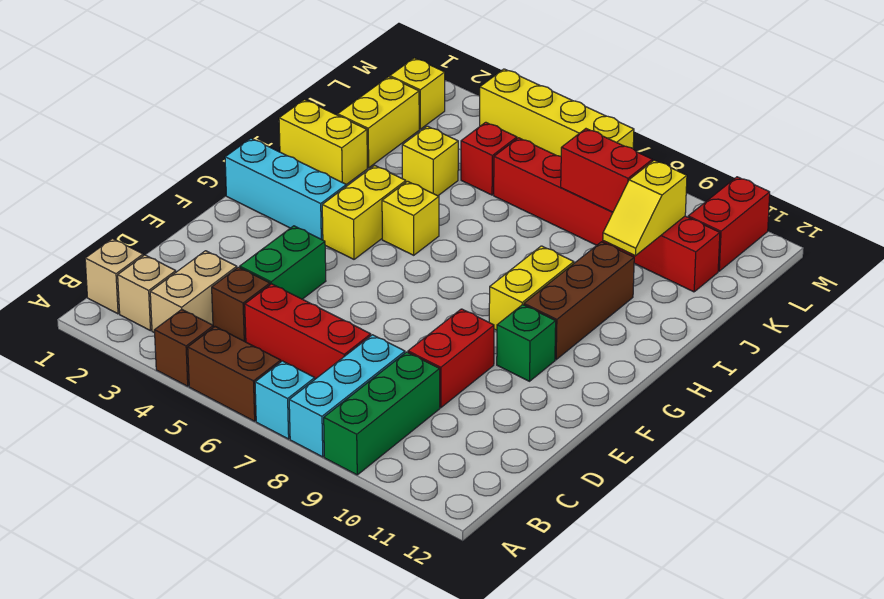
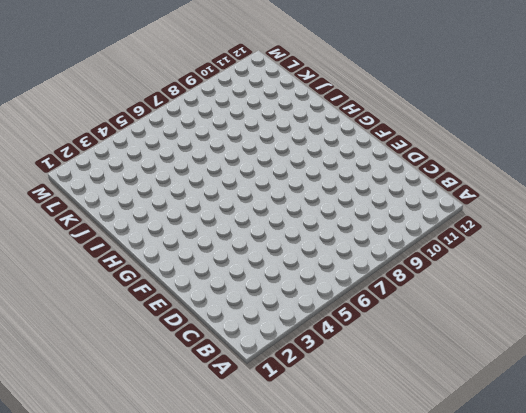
none -> brown brick A4 level 1
none -> brown brick A5:A6 level 1
none -> cyan brick A7 level 1

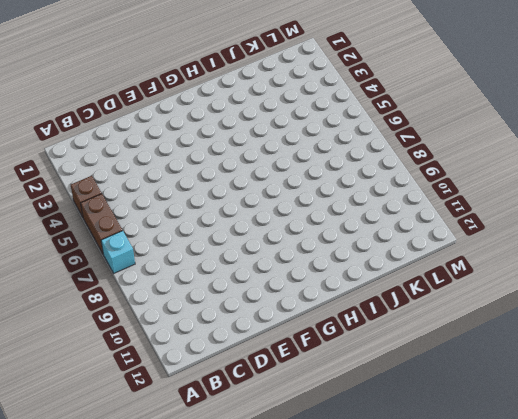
none -> cyan brick A8:C8 level 1
none -> green brick A9:C9 level 1
none -> tan brick B1 level 1

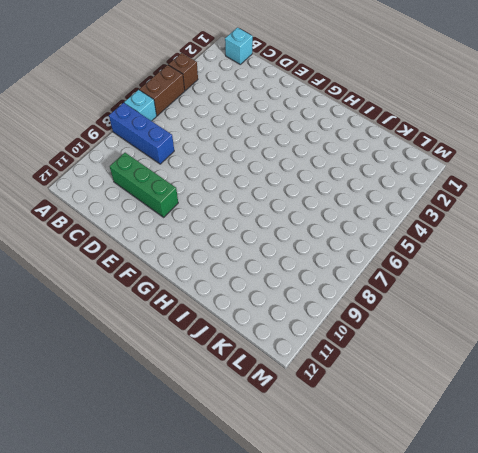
blue brick A8:C8 level 1 -> cyan brick A8:C8 level 1
cyan brick B1 level 1 -> tan brick B1 level 1
green brick C10:E10 level 1 -> green brick A9:C9 level 1
none -> tan brick B2 level 1
none -> tan brick B3:C3 level 1
none -> brown brick C4 level 1

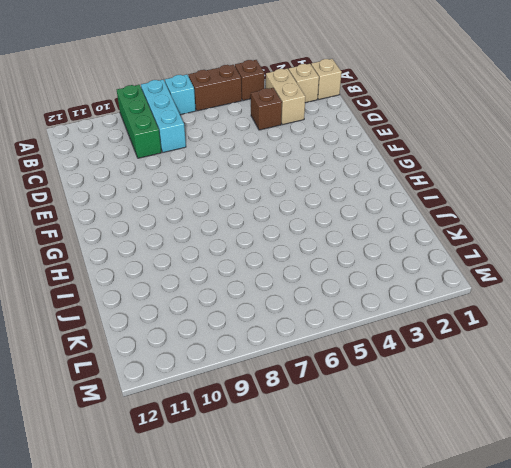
none -> red brick C5:C7 level 1
none -> green brick D4:E4 level 1
none -> red brick D9:E9 level 1

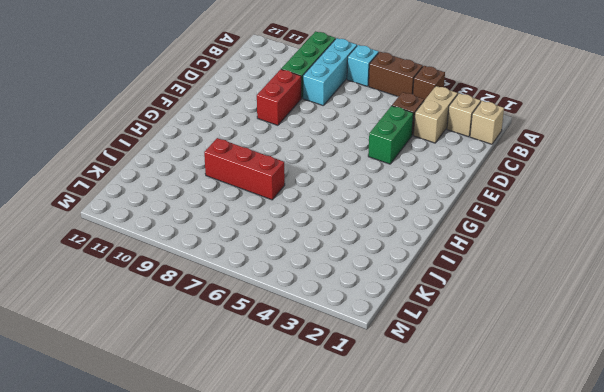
red brick I7:I9 level 1 -> red brick C5:C7 level 1
none -> green brick F10 level 1
none -> cyan brick G1:G3 level 1
none -> yellow brick G4:H4 level 1

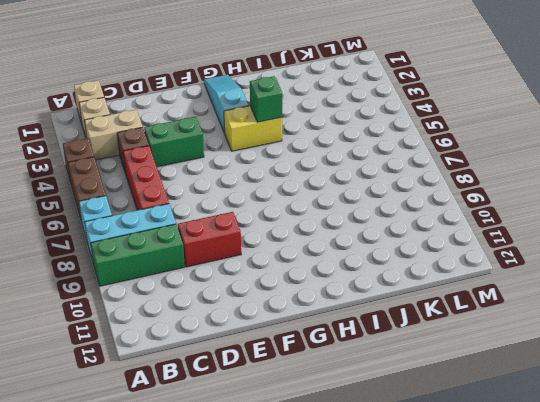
cyan slope G1:G3 level 1 top 3 -> cyan brick G1:G3 level 1
green brick H4 level 2 -> green brick F10 level 1
none -> yellow brick G9:H9 level 1
none -> brown brick G10:I10 level 1
none -> yellow brick H5 level 1

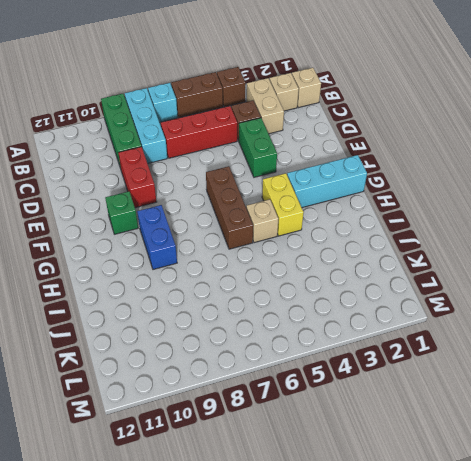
brown brick F6:H6 level 1 -> brown brick G10:I10 level 1
blue brick G9:H9 level 1 -> yellow brick G9:H9 level 1
tan brick H5 level 1 -> yellow brick H5 level 1
none -> yellow brick I1:I2 level 1
none -> yellow brick J2:K2 level 1
none -> yellow brick J4 level 1

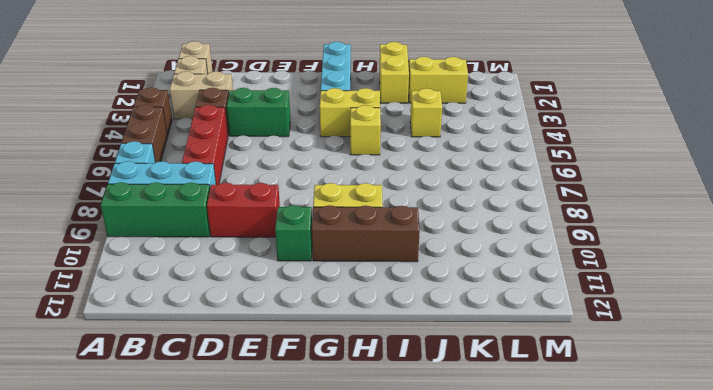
none -> red brick K5 level 1
none -> red brick K6:K11 level 1
none -> yellow brick L2 level 1

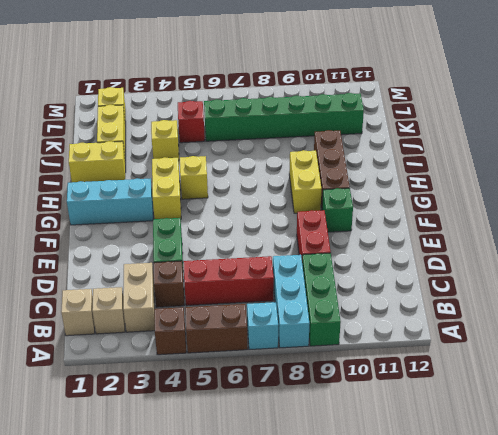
green brick K6:K11 level 1 -> red brick K6:K11 level 1
none -> red brick L11:M11 level 1
none -> yellow brick M4:M7 level 1
none -> yellow slope J10:K10 level 2 top K

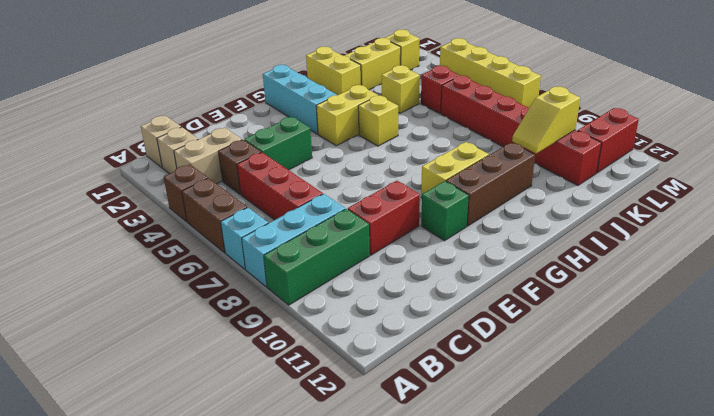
none -> red brick K8:K9 level 2

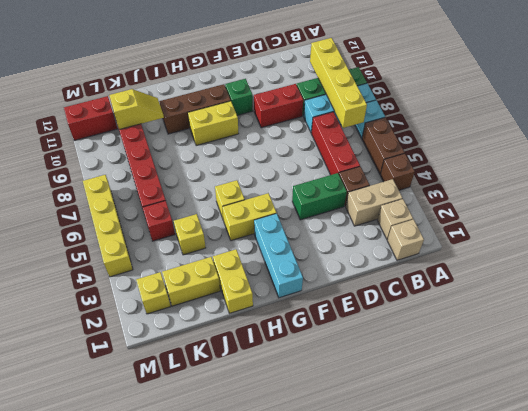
yellow brick B7:B10 level 2 -> none
none -> red brick K8:K9 level 2

